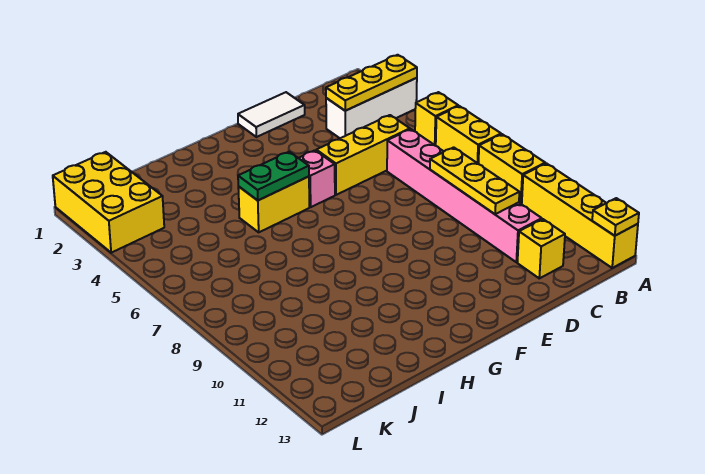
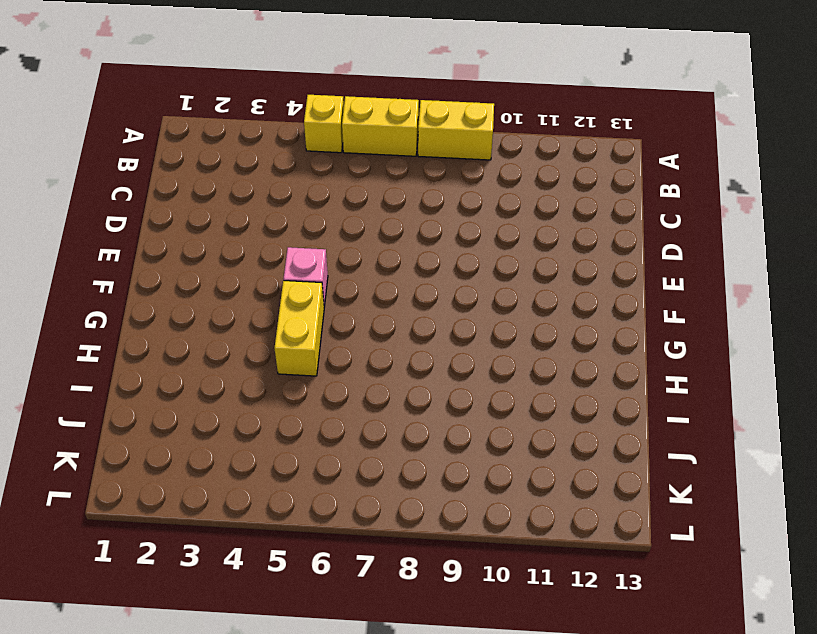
none -> white brick A3:C3 level 1
none -> yellow brick A10:A13 level 1
none -> yellow brick C5:E5 level 1

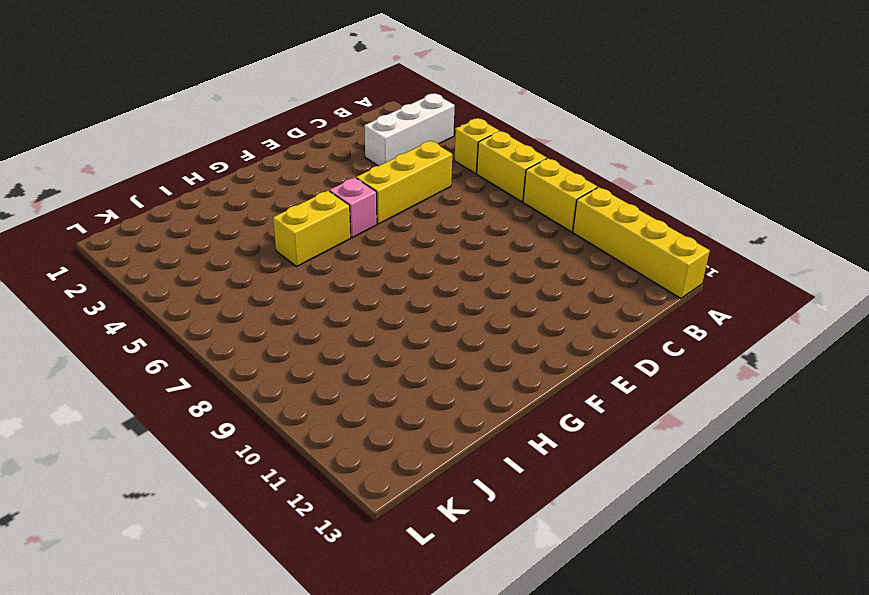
none -> pink brick C6:C11 level 1
none -> yellow brick C12 level 1
none -> white tile D1:E1 level 1

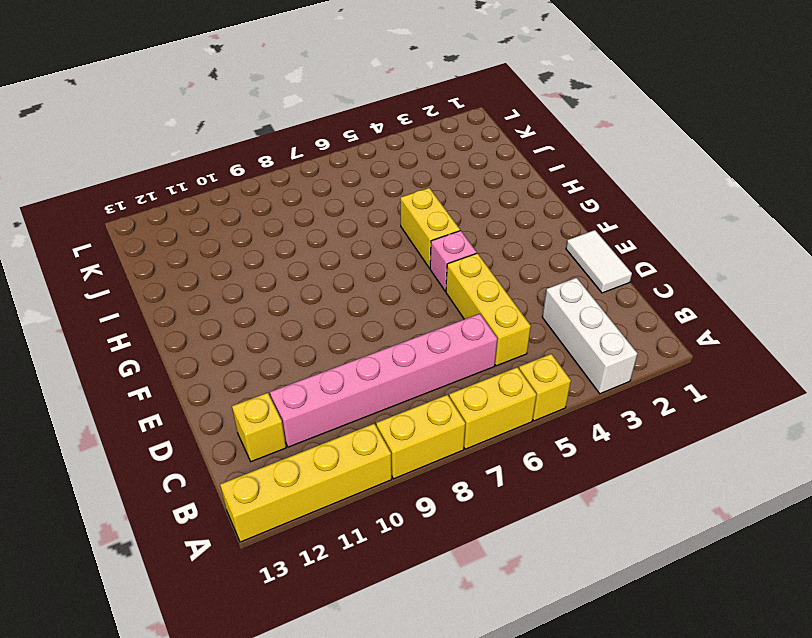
none -> yellow brick K1:L3 level 1
none -> yellow plate A3:C3 level 2
none -> yellow plate A13 level 2

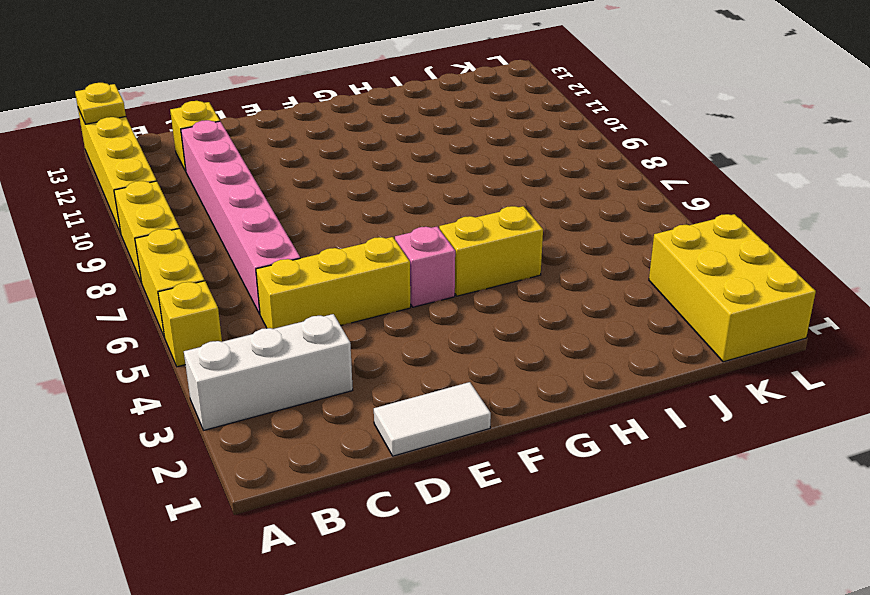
none -> yellow plate A3:C3 level 2
none -> yellow plate C8:C10 level 2
none -> green plate G5:H5 level 2

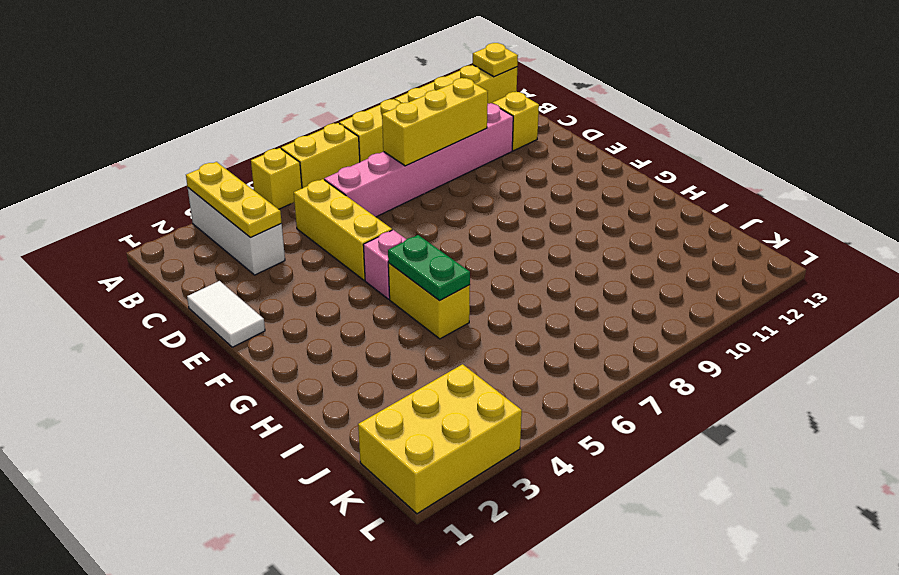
yellow brick C8:C10 level 2 -> yellow plate C8:C10 level 2

